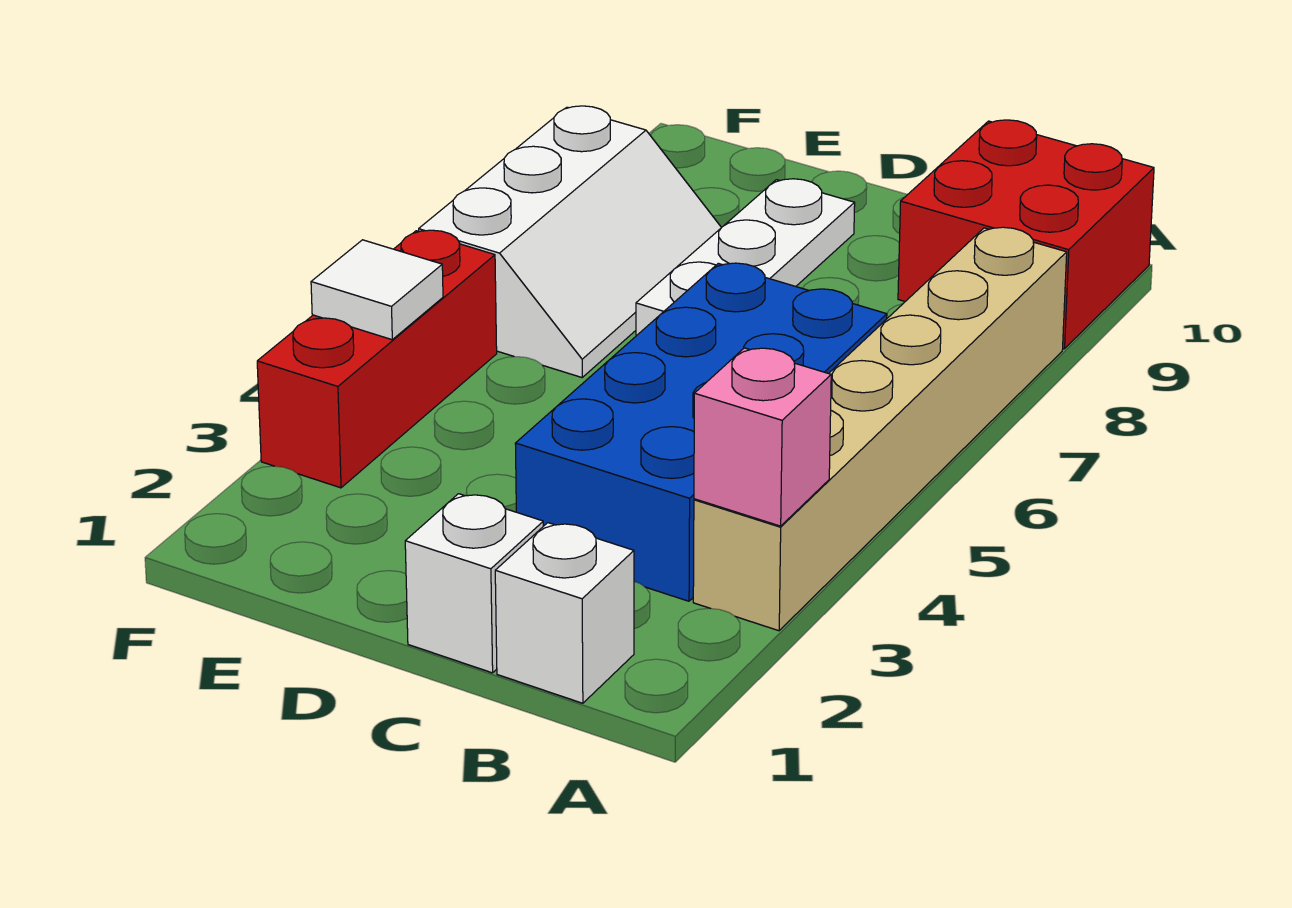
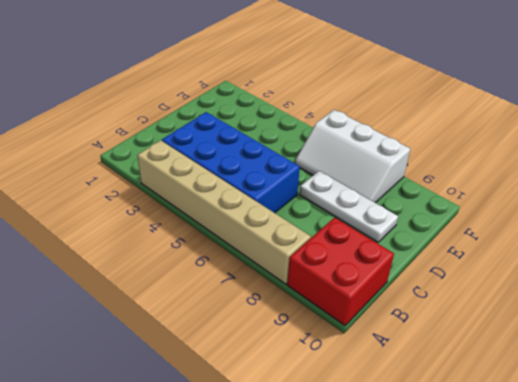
none -> white brick B1 level 1
none -> white brick C1 level 1

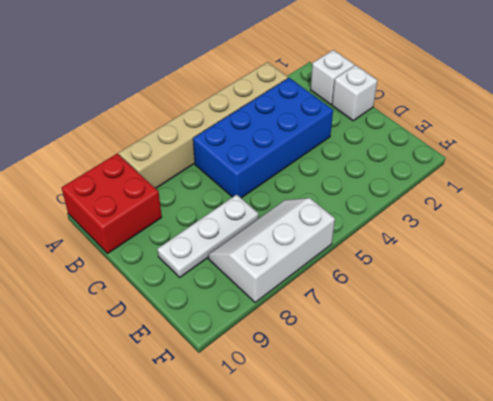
none -> red brick F3:F5 level 1
none -> pink brick A3 level 2

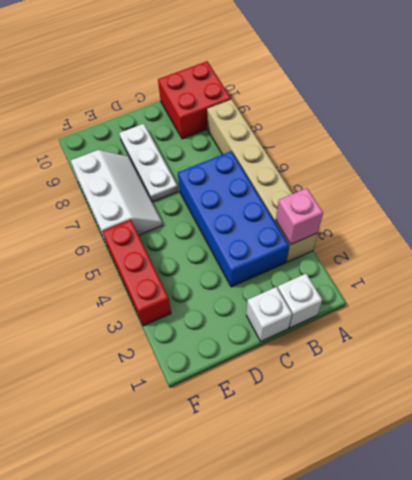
none -> white tile F4 level 2

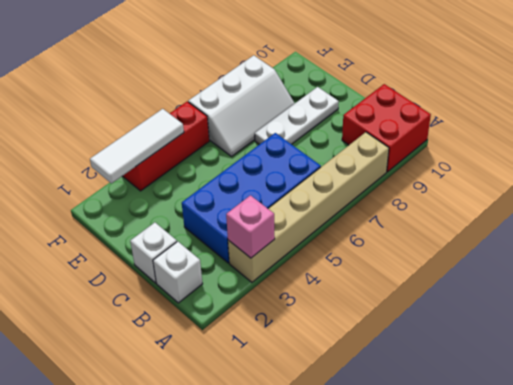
white tile F2:F4 level 2 -> white tile F4 level 2

